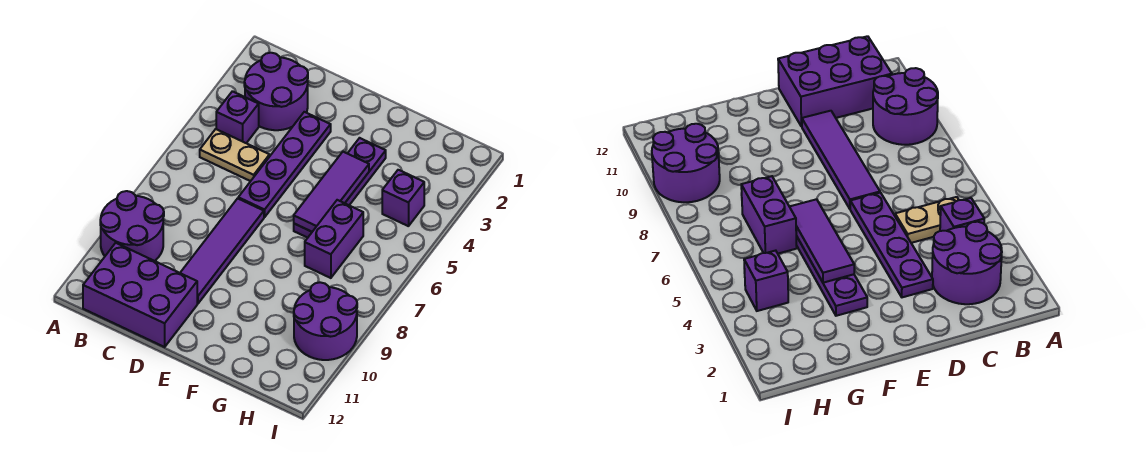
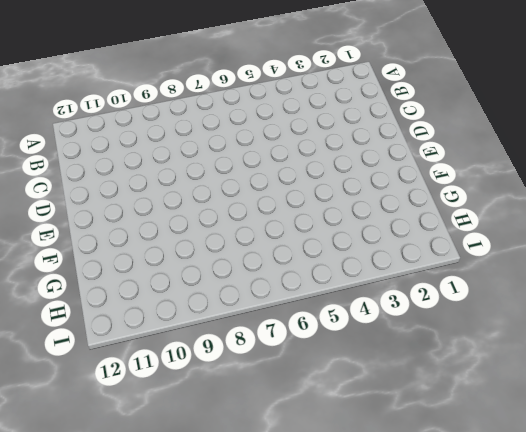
none -> purple round brick A9:B10 level 1
none -> purple round brick B2:C3 level 1
none -> purple brick B4 level 1

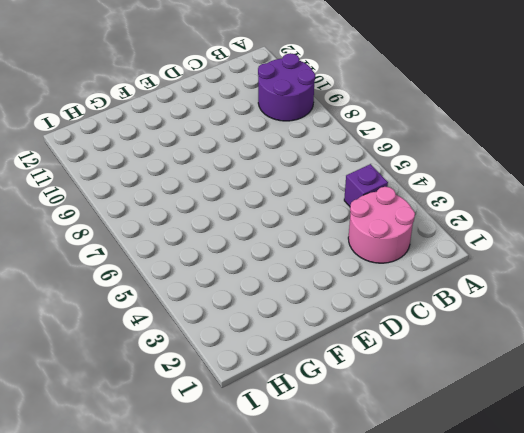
pink round brick B2:C3 level 1 -> purple round brick B2:C3 level 1
none -> tan plate B5:C5 level 1
none -> purple brick B11:D12 level 1
none -> purple plate D3:D6 level 1

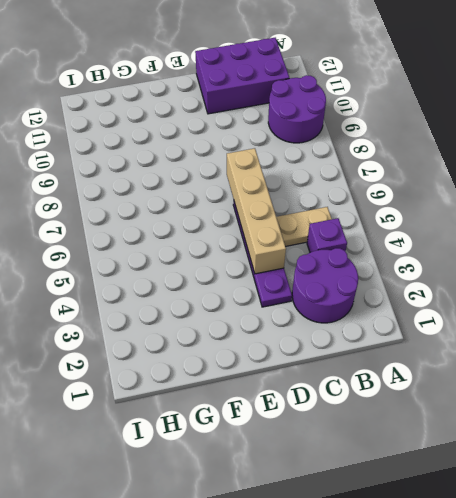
tan brick D4:D7 level 2 -> none
none -> purple tile D7:D10 level 1
none -> purple plate F3:F6 level 1
none -> purple brick G6:G7 level 1

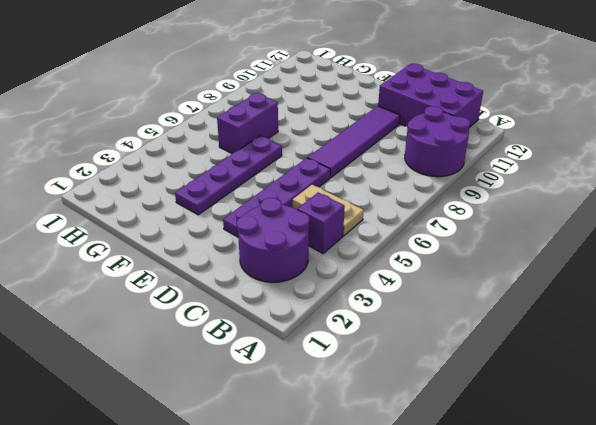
none -> purple brick H4 level 1
none -> purple round brick H9:I10 level 1
none -> purple tile F4:F6 level 2

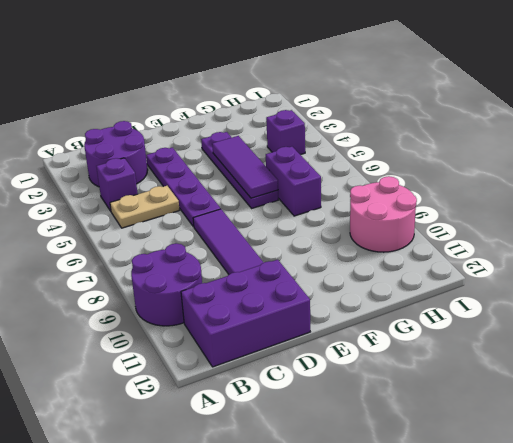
pink round brick H9:I10 level 1 -> purple round brick H9:I10 level 1

